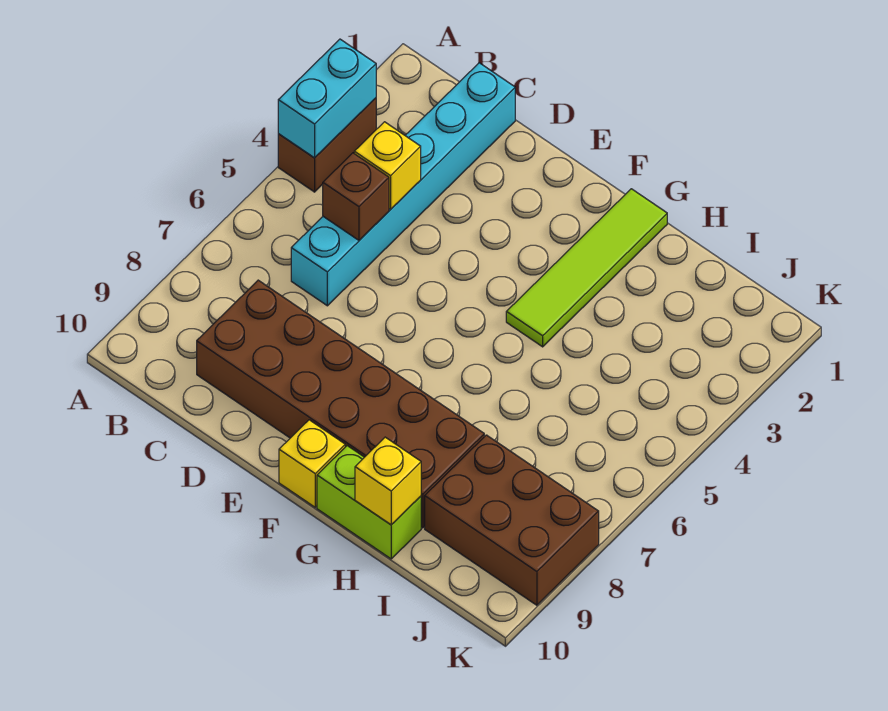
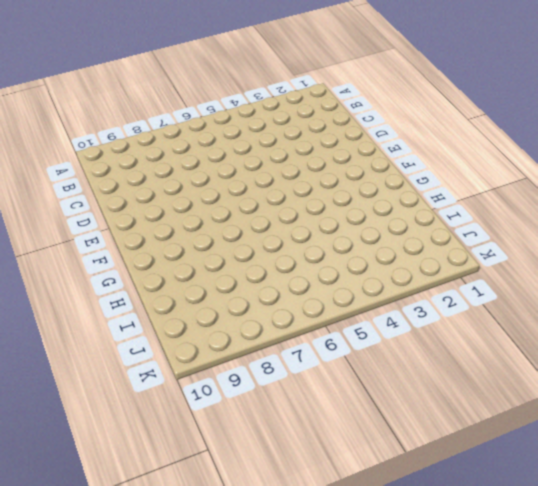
none -> brown brick A3:A4 level 1
none -> cyan brick C1:C6 level 1

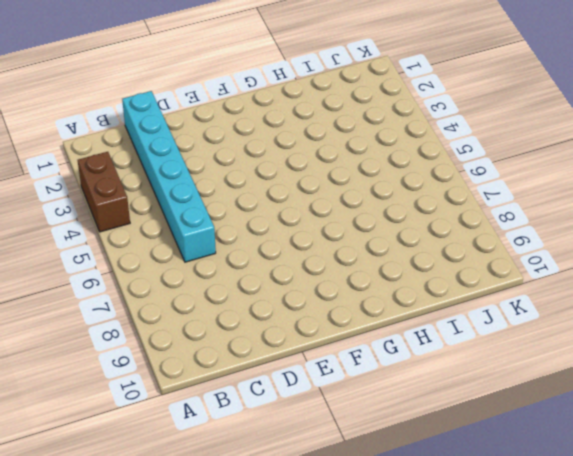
none -> brown brick C8:H9 level 1
none -> yellow brick F10 level 1

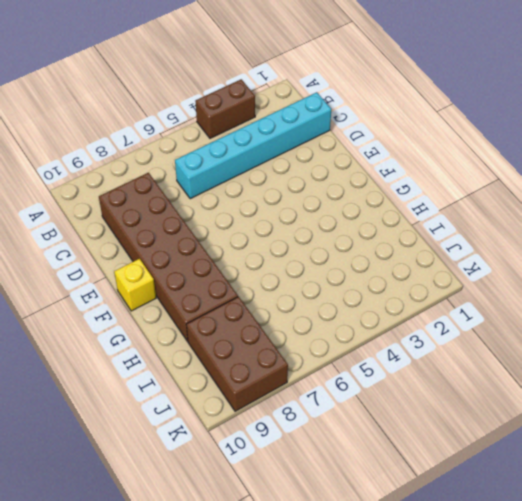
none -> lime tile G1:G4 level 1
none -> lime brick G10:H10 level 1

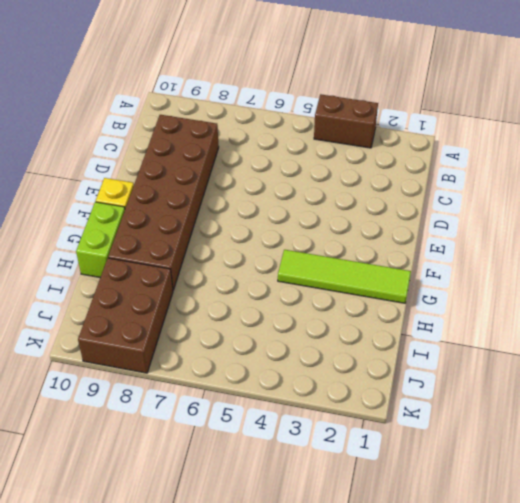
none -> cyan brick C1:C6 level 1
none -> cyan brick A3:A4 level 2

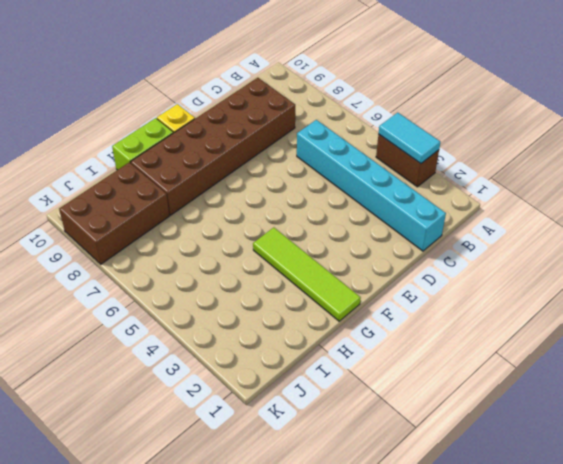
cyan tile A3:A4 level 2 -> cyan brick A3:A4 level 2
none -> yellow brick C4 level 2
none -> brown brick C5 level 2

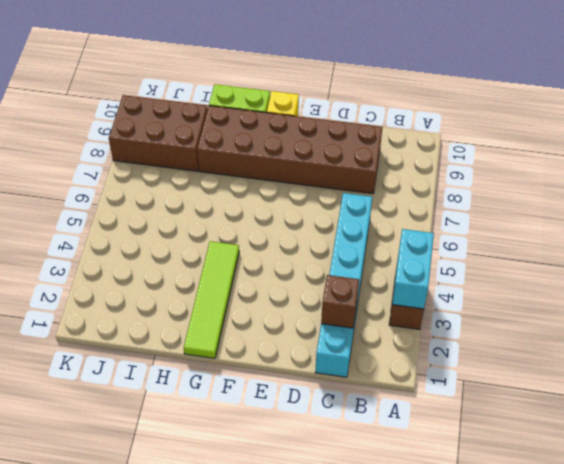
brown brick C2 level 2 -> brown brick C5 level 2
none -> yellow brick C4 level 2
none -> yellow brick H10 level 2

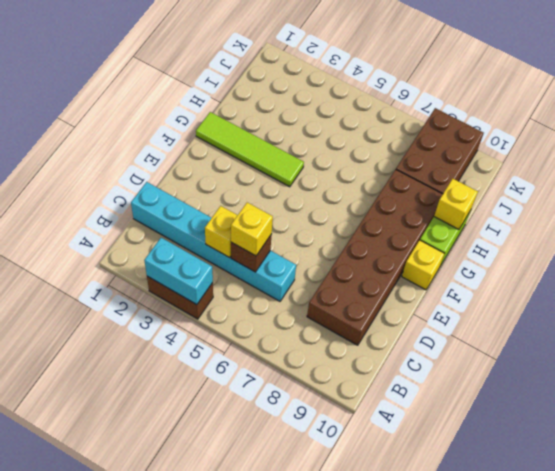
yellow brick C5 level 3 -> none

